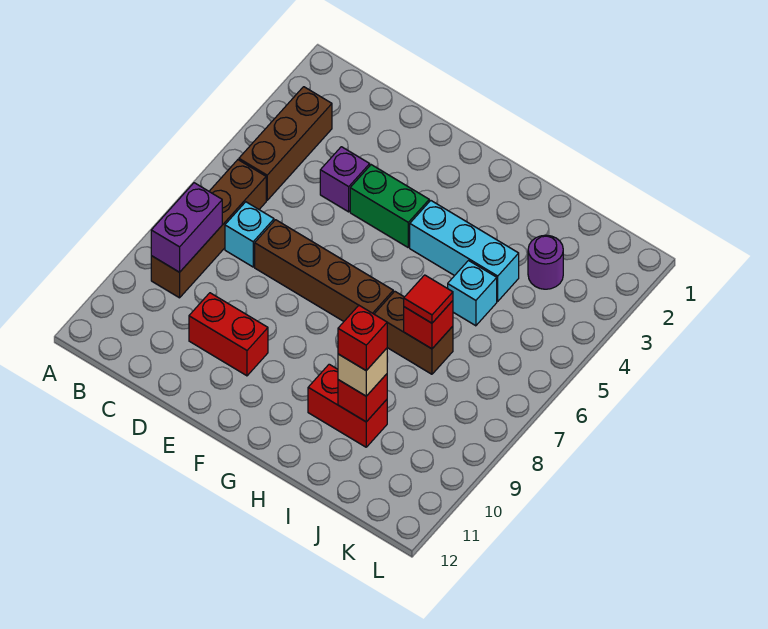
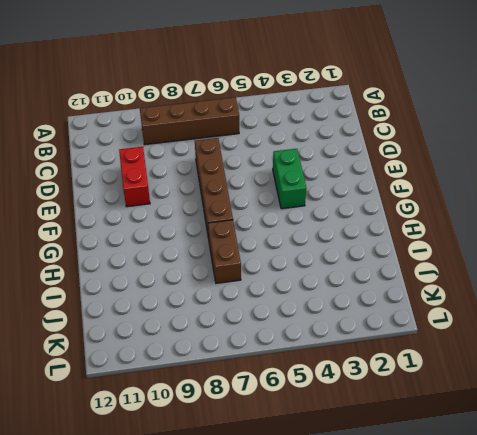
none -> brown brick B3:B5 level 1
none -> cyan brick C7 level 1
none -> purple brick D4 level 1

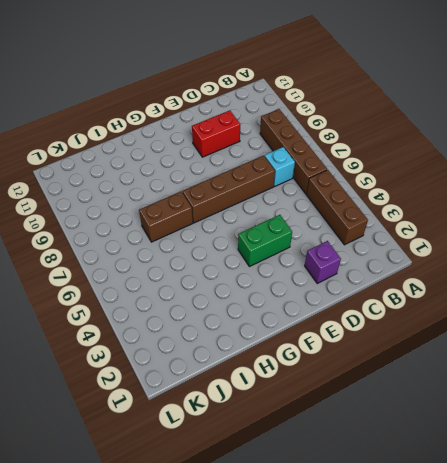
purple brick D2 level 1 -> purple brick D4 level 1
none -> cyan brick G4:I4 level 1
none -> red brick H10:I10 level 1
none -> cyan brick I5 level 1

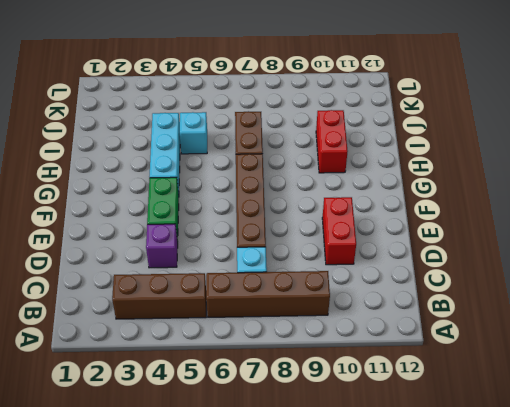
none -> purple round brick J3 level 1
none -> purple brick B8:B9 level 2
none -> red brick I7 level 2

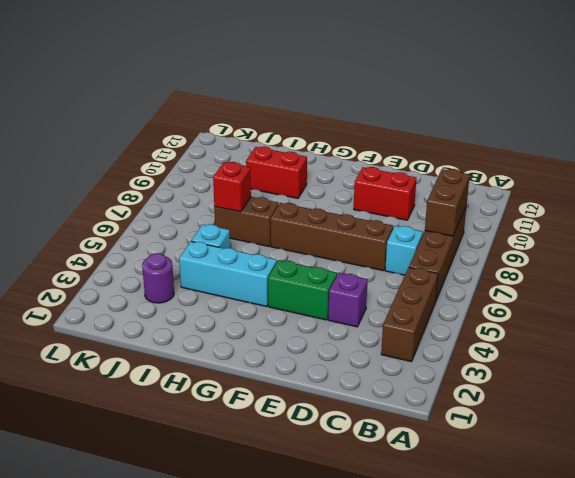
brown brick B8:B9 level 2 -> purple brick B8:B9 level 2
none -> red brick I10 level 2
none -> red tile I7 level 3
none -> tan brick I10 level 3

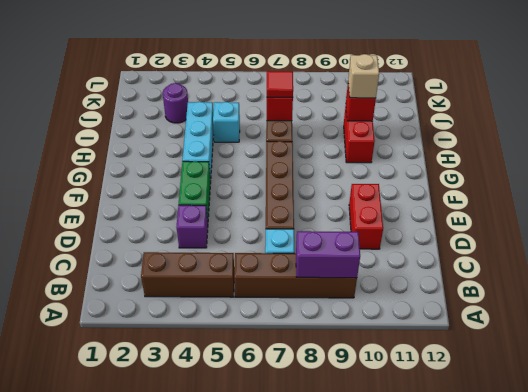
none -> red brick I10 level 4

